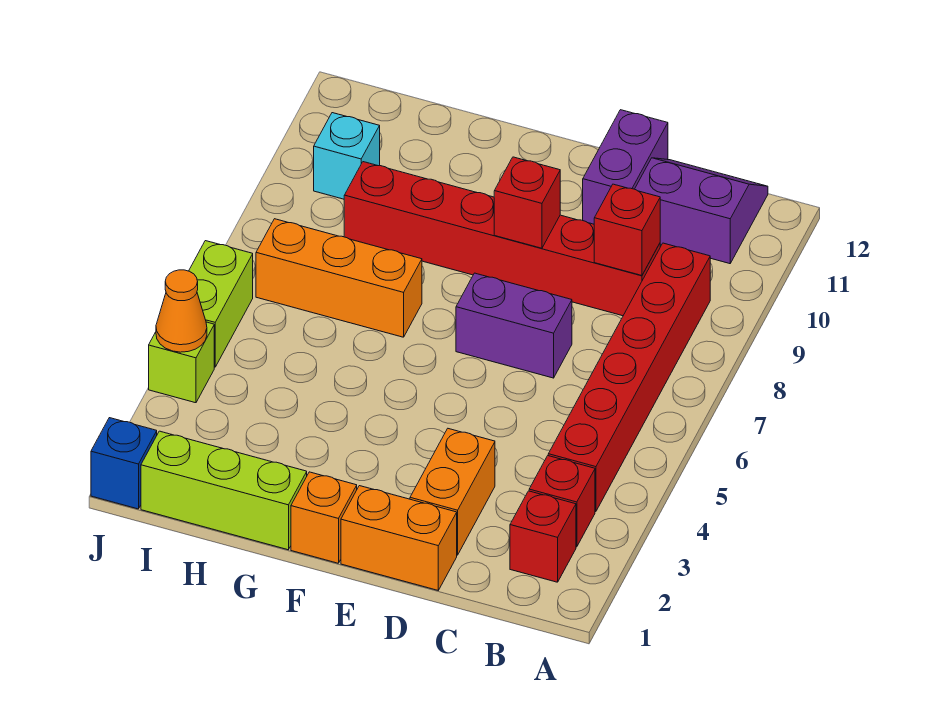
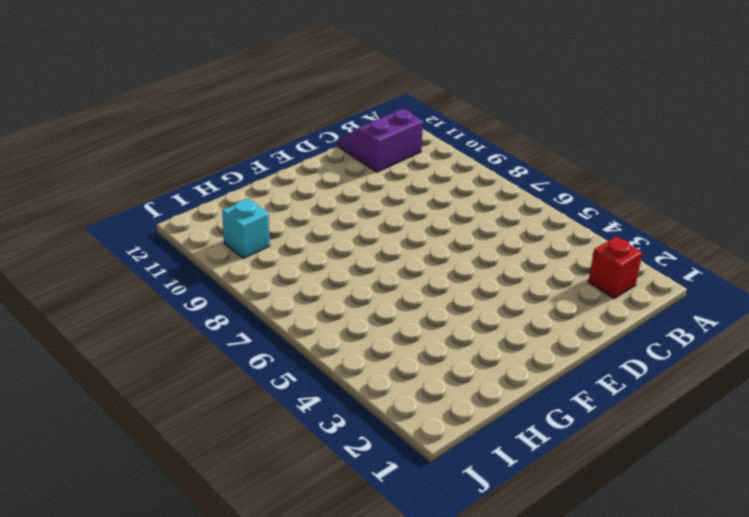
none -> red brick B3 level 1
none -> red brick B4:B9 level 1
none -> red brick C9:H9 level 1

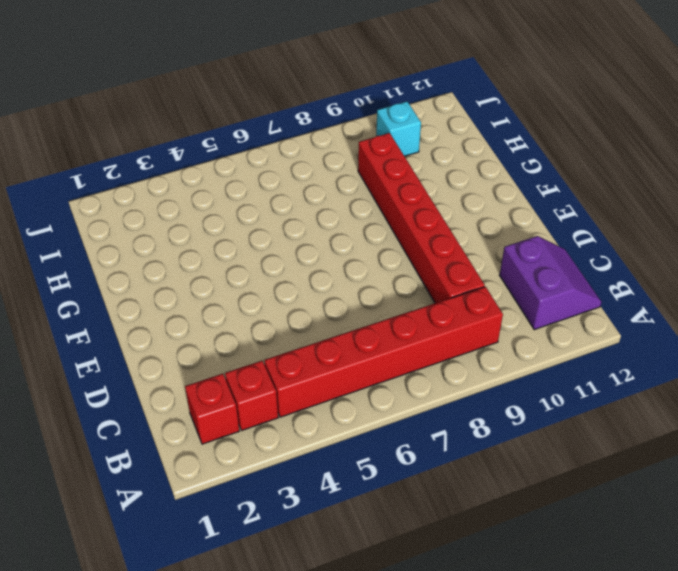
none -> orange brick D1:E1 level 1
none -> orange brick D2:D3 level 1
none -> purple brick D7:E7 level 1

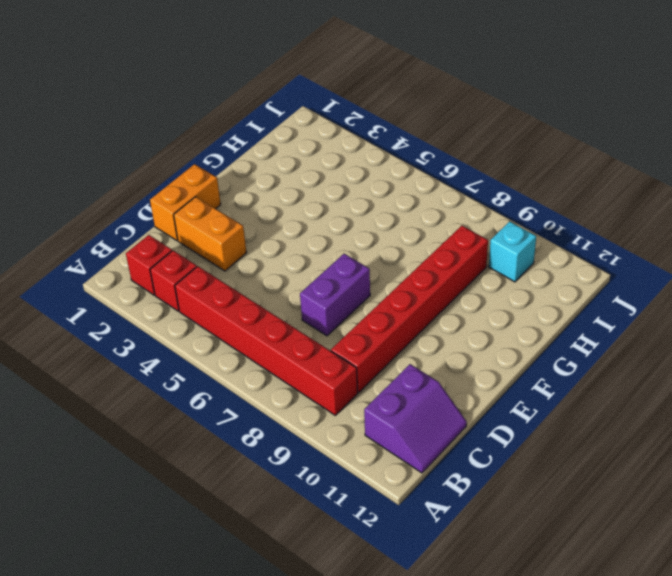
none -> purple brick D11:D12 level 1
none -> orange brick F1 level 1
none -> lime brick G1:I1 level 1

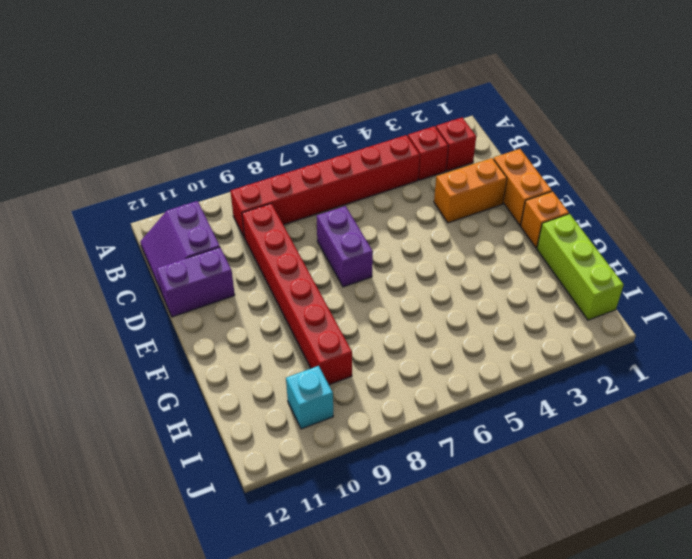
none -> orange brick G7:I7 level 1
none -> blue brick J1 level 1
none -> lime brick J4 level 1

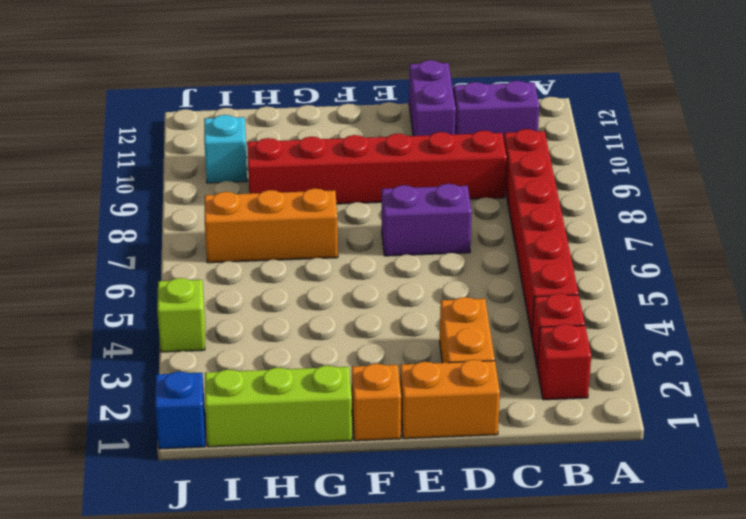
none -> lime brick J5:J6 level 1
none -> red brick C9 level 2
none -> red brick E9 level 2

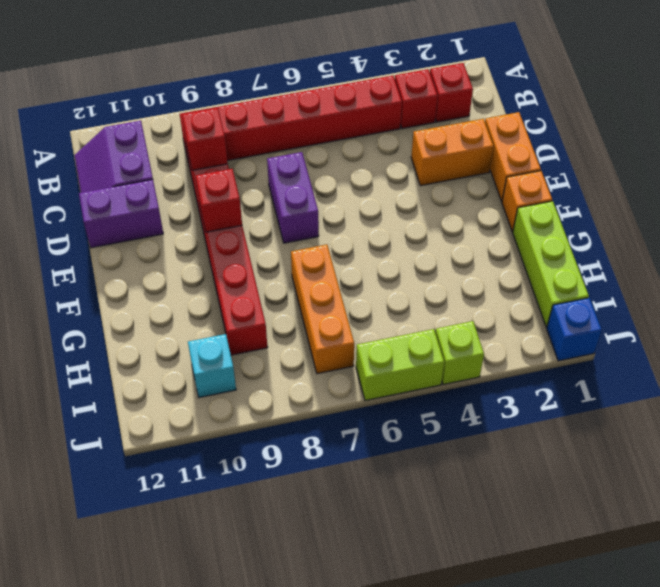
none -> orange cone J4 level 2

